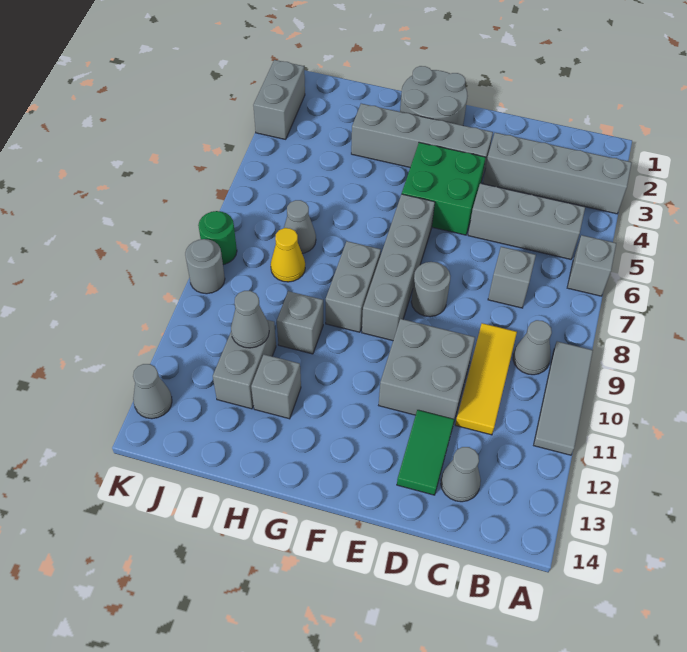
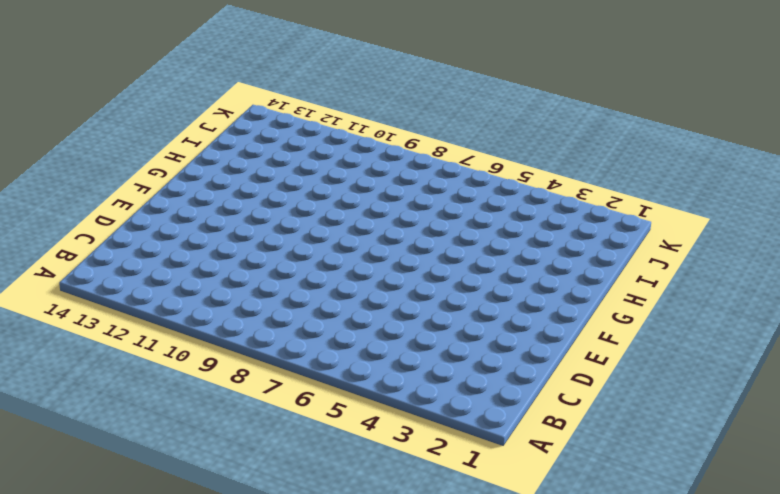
none -> grey brick A3:D3 level 1
none -> grey brick A6 level 1
none -> grey tile A9:A11 level 1

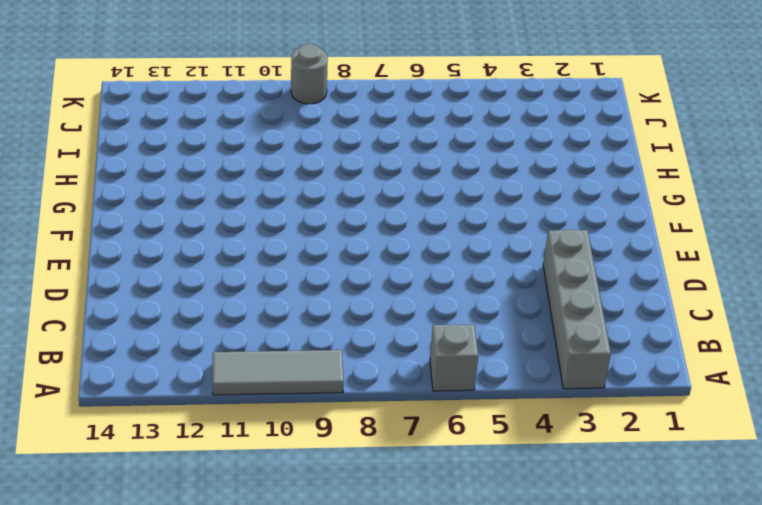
none -> grey brick B5:D5 level 1
none -> grey cone B9 level 1
none -> grey brick C7 level 1

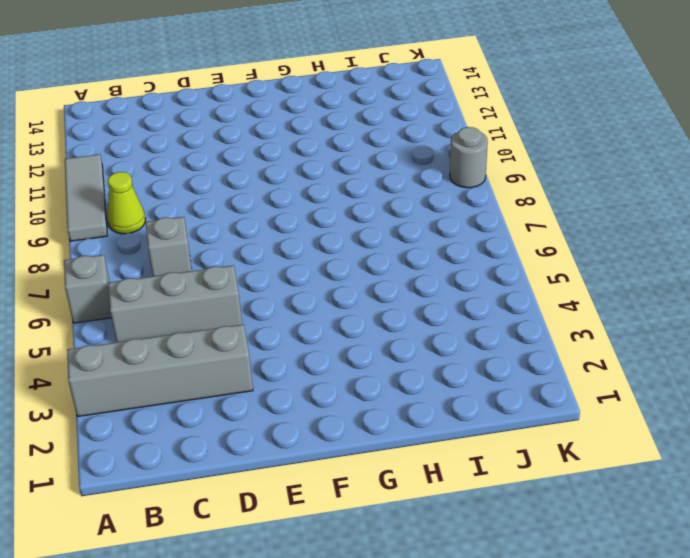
lime cone B9 level 1 -> grey cone B9 level 1
none -> yellow tile C9:C11 level 1
none -> grey cone C13 level 1
none -> grey brick D10:E11 level 1

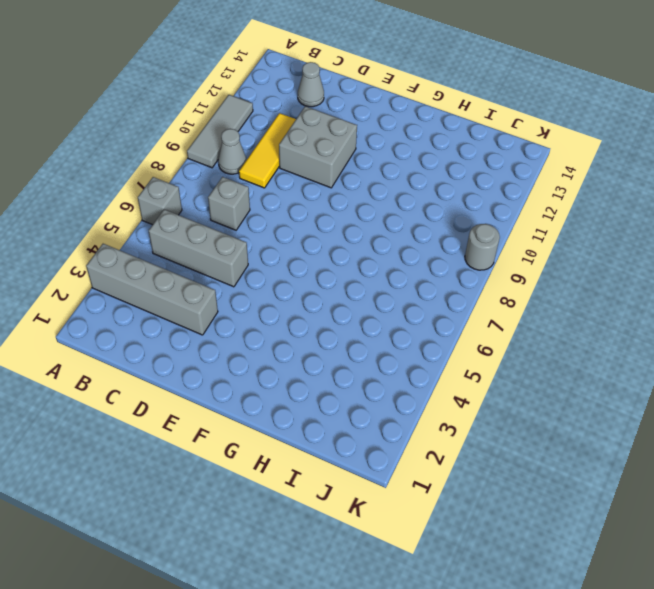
none -> green tile D12:D13 level 1
none -> grey brick E3:H3 level 1
none -> green brick E4:F5 level 1

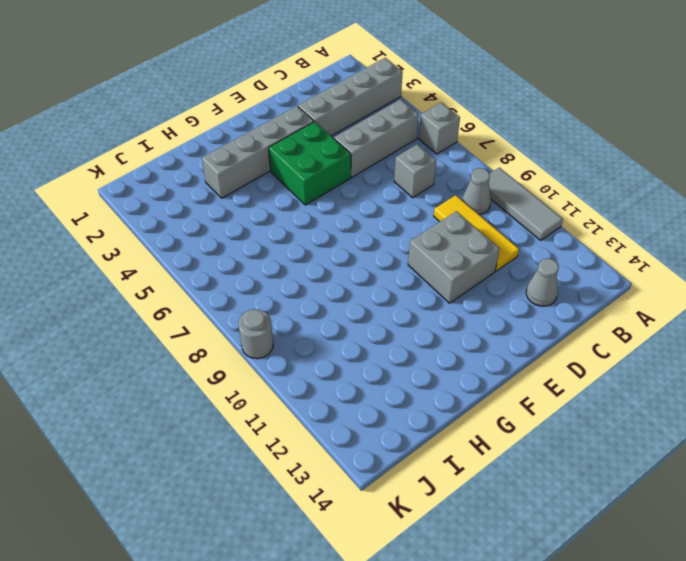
none -> green tile D12:D13 level 1
none -> grey round brick E8 level 1
none -> grey round brick F1:G2 level 1

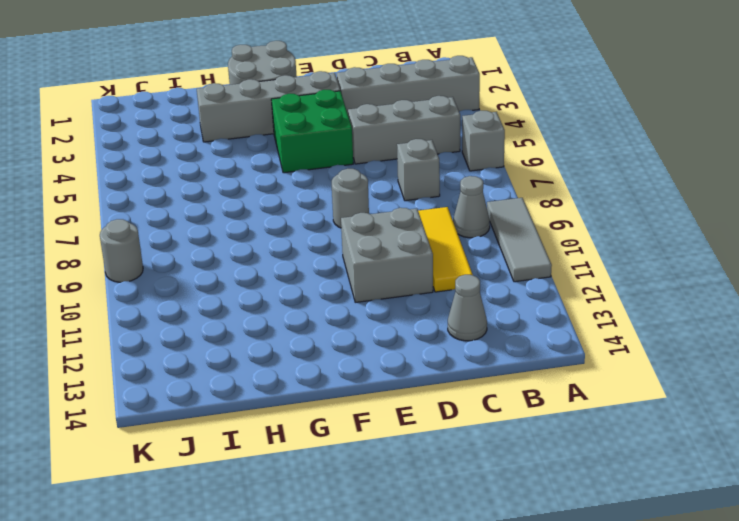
none -> green tile D12:D13 level 1
none -> grey brick F6:F9 level 1
none -> grey brick G8:G9 level 1

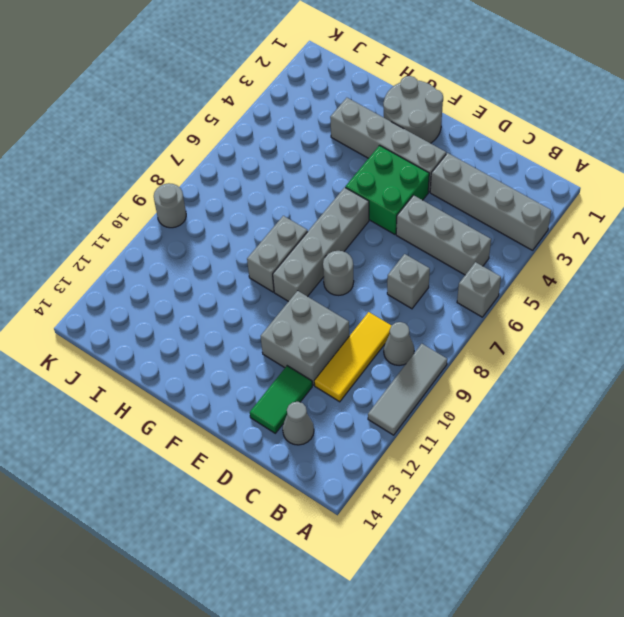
none -> grey brick H10 level 1
none -> grey brick H12 level 1
none -> grey cone I7 level 1

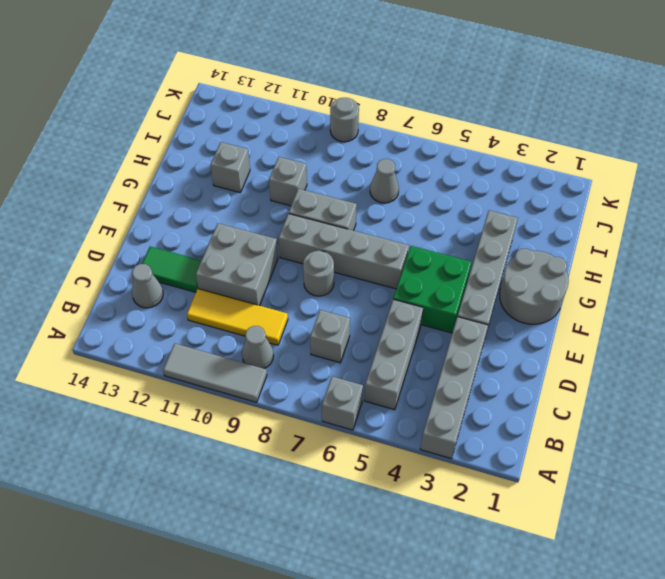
none -> yellow cone I8 level 1
none -> grey brick I11:I12 level 1
none -> grey brick K2:K3 level 1

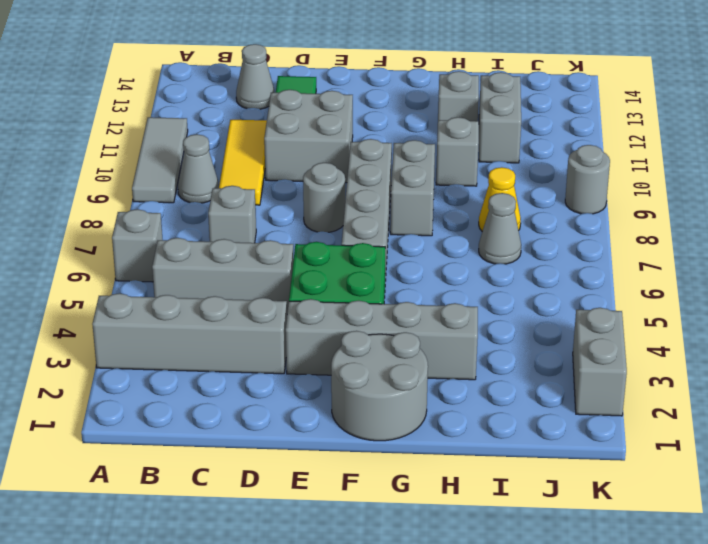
none -> green round brick K8 level 1
none -> grey cone K13 level 1
none -> grey cone I11 level 2

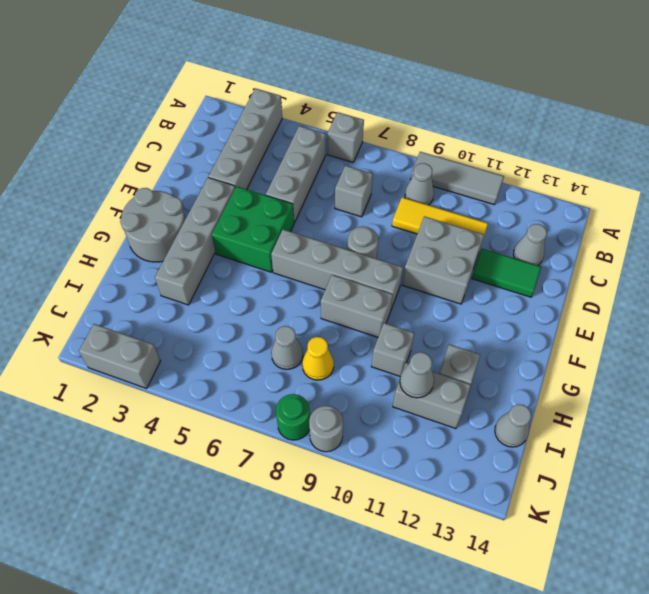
grey cone I14 level 1 -> grey cone K13 level 1

